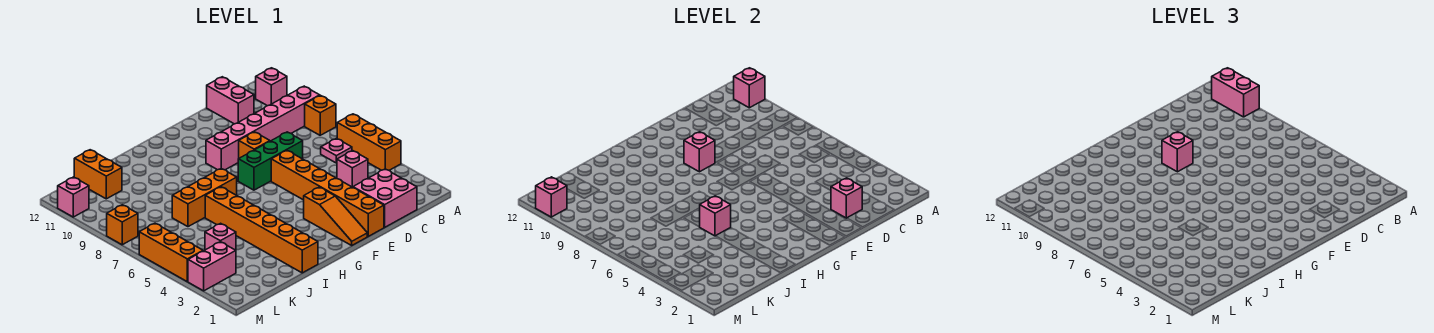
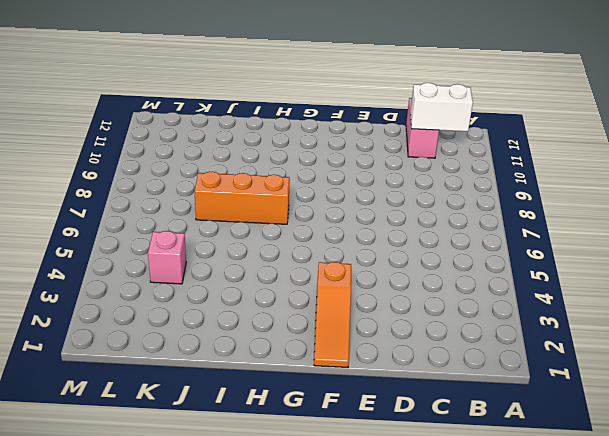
white brick B11:C11 level 2 -> none
none -> orange brick A4:A6 level 1
none -> orange brick A8 level 1
none -> pink brick A9:F9 level 1

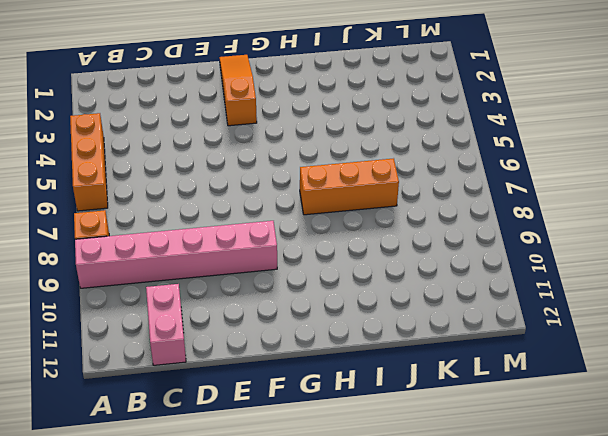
none -> pink brick A11 level 1
none -> pink plate B6 level 1
none -> pink brick C1:D2 level 1

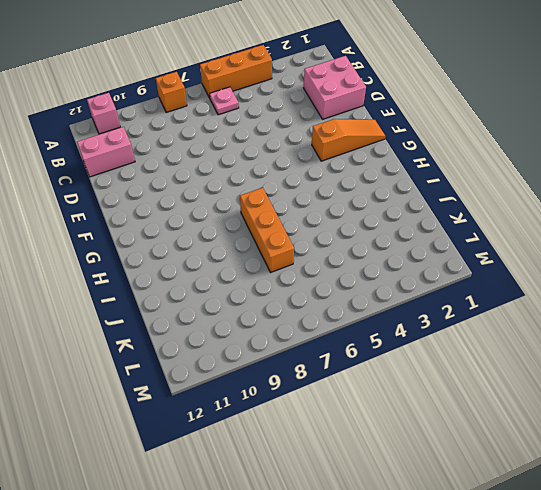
none -> pink brick A9:F9 level 1
none -> pink brick C4 level 1
none -> green brick D7:F7 level 1

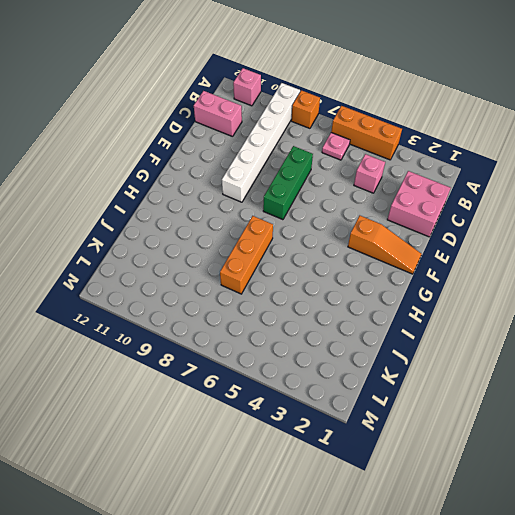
white brick A9:F9 level 1 -> pink brick A9:F9 level 1
none -> orange brick E1:E6 level 1
none -> orange brick E8 level 1
none -> orange brick I1:I6 level 1

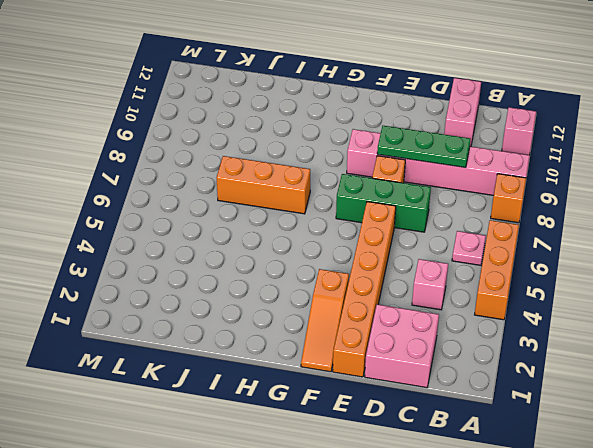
green plate C9:E9 level 2 -> none
none -> orange brick I1:I6 level 1
none -> pink brick K4 level 1
none -> orange brick K11:K12 level 1

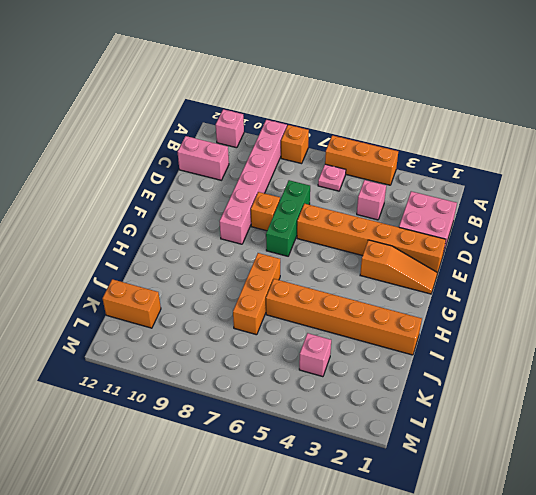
none -> pink brick L3:M3 level 1
none -> orange brick M4:M6 level 1
none -> orange brick M8 level 1

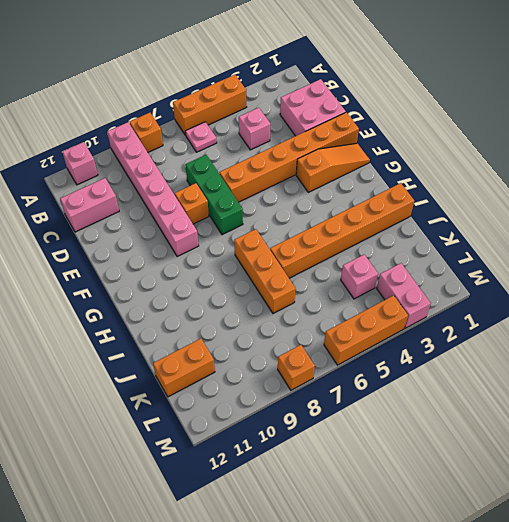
none -> pink brick M11 level 1
none -> pink brick A11 level 2
none -> pink brick D2 level 2

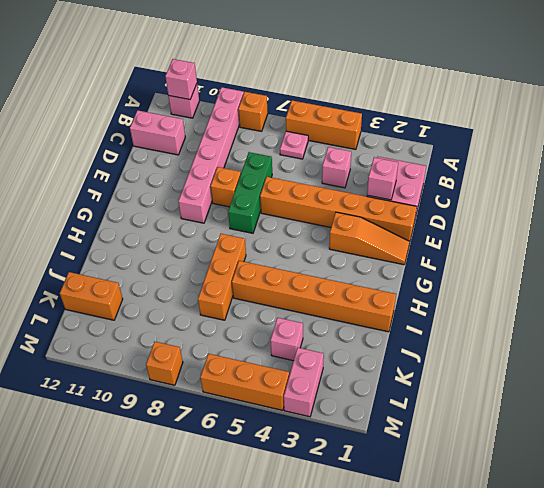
none -> pink brick M11 level 1
none -> pink brick F9 level 2
none -> pink brick I5 level 2

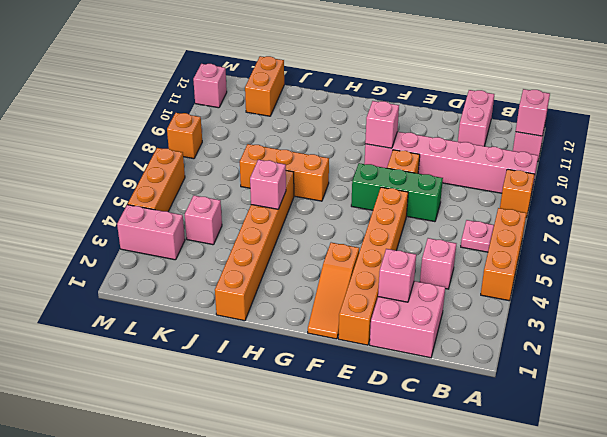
none -> pink brick M11 level 2
none -> pink brick A10:A11 level 3
none -> pink brick F9 level 3

